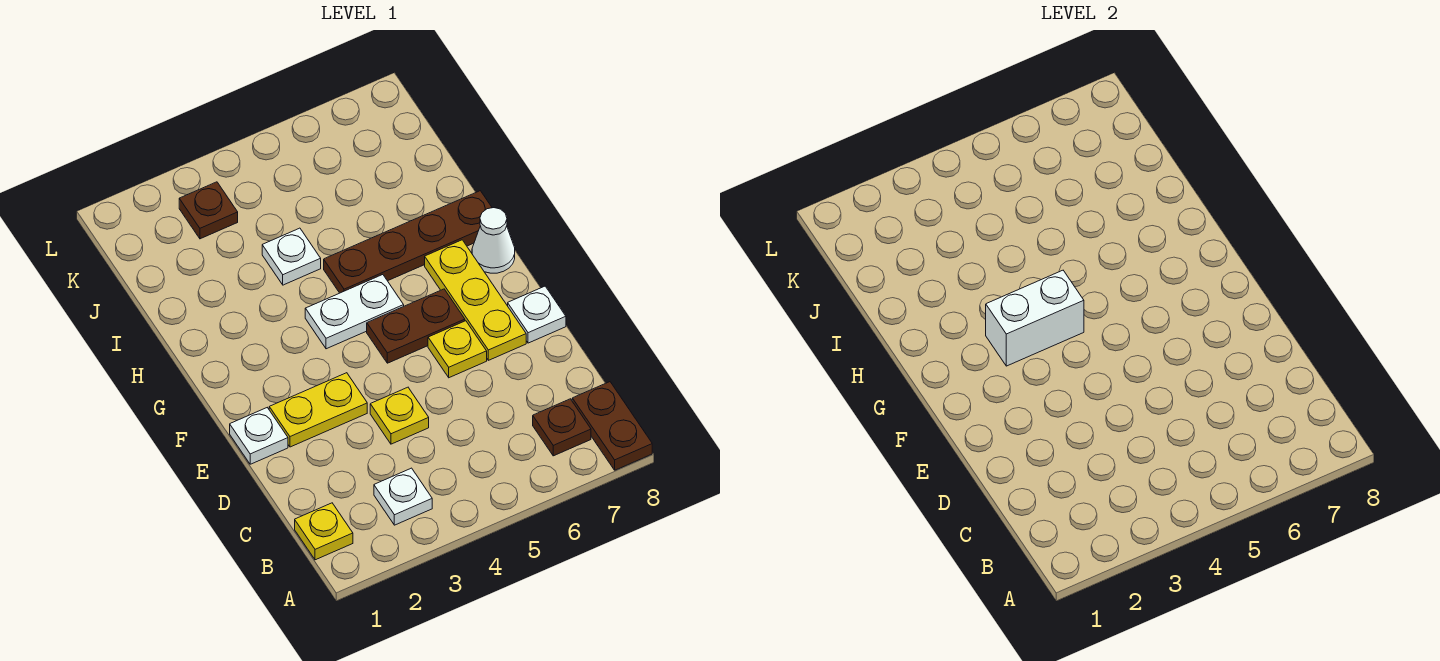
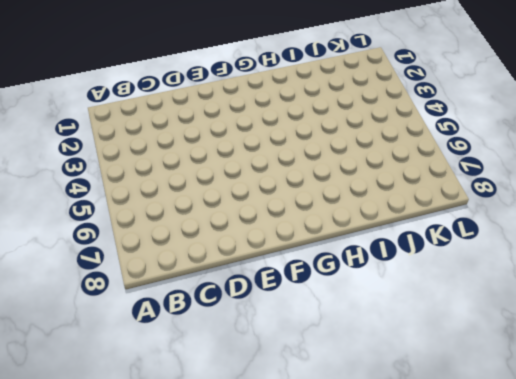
none -> brown plate A8:B8 level 1
none -> yellow plate B1 level 1
none -> white plate B3 level 1

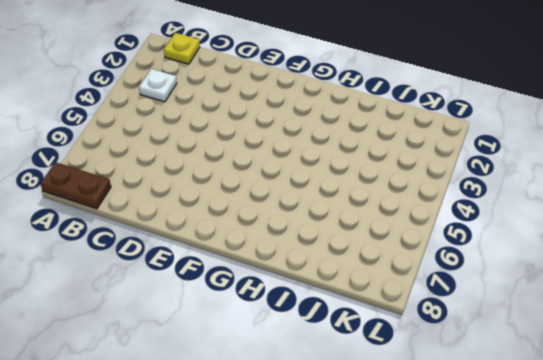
none -> brown plate B7 level 1
none -> yellow plate D4 level 1
none -> white plate E1 level 1

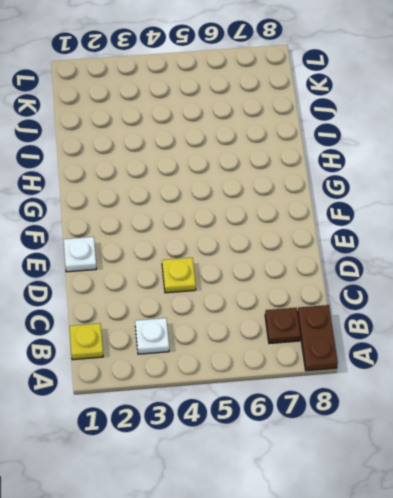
none -> yellow plate E2:E3 level 1
none -> yellow plate E6 level 1
none -> yellow plate E7:G7 level 1

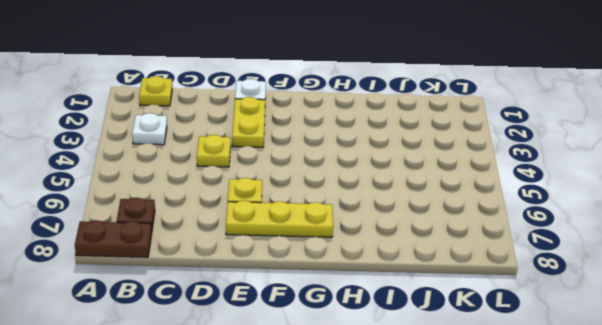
none -> white plate E8 level 1
none -> brown plate F5:F6 level 1
none -> white plate G4:G5 level 1

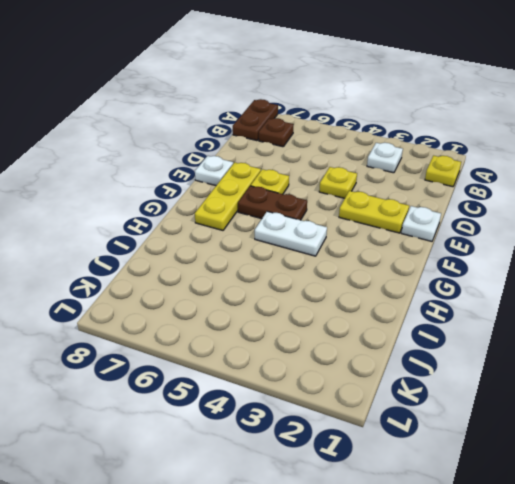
none -> white cone G8 level 1
none -> brown plate H5:H8 level 1
none -> white plate I4 level 1

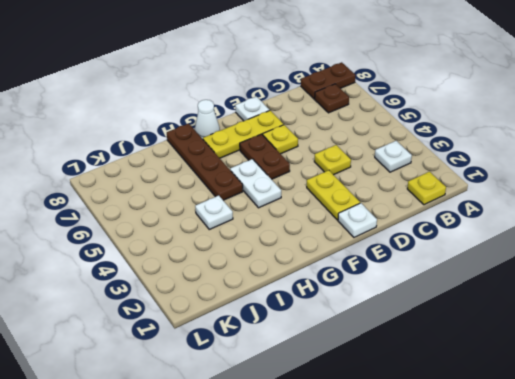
none -> brown plate K3 level 1
none -> white brick G3:G4 level 2

